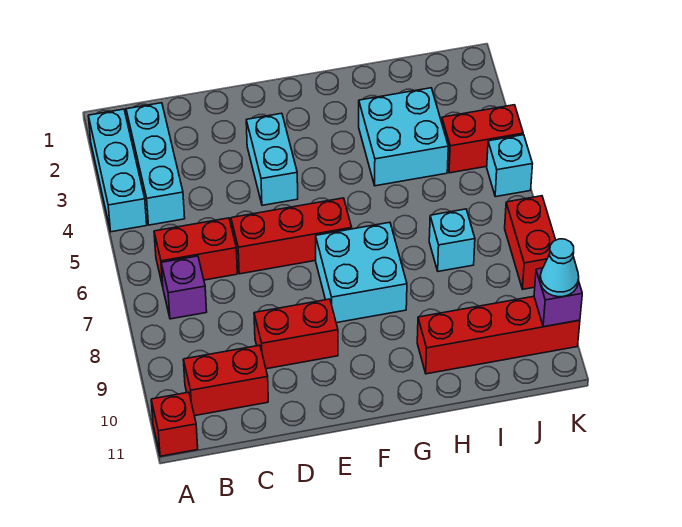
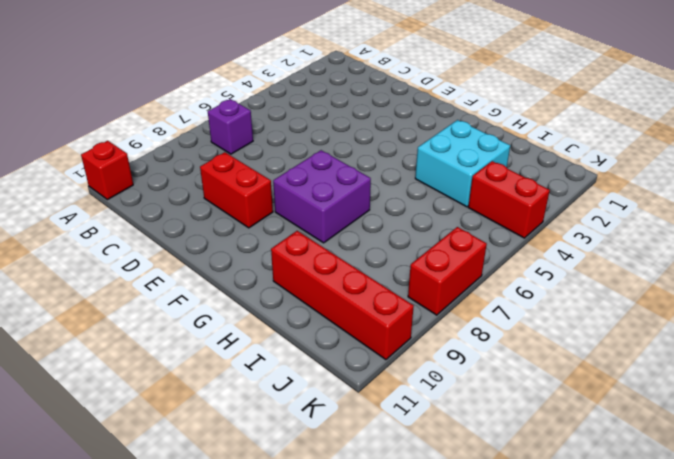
purple brick F7:G8 level 1 -> cyan brick F7:G8 level 1
none -> cyan brick A2:A4 level 1
none -> cyan brick B2:B4 level 1
none -> red brick B6:C6 level 1

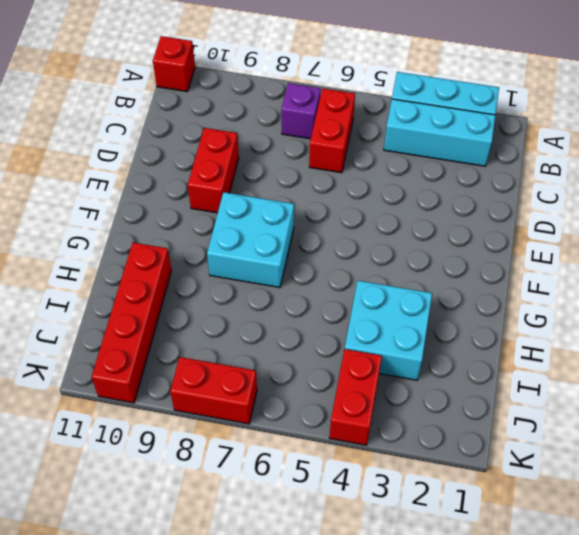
none -> red brick B10:C10 level 1
none -> red brick D6:F6 level 1
none -> cyan brick E3:E4 level 1

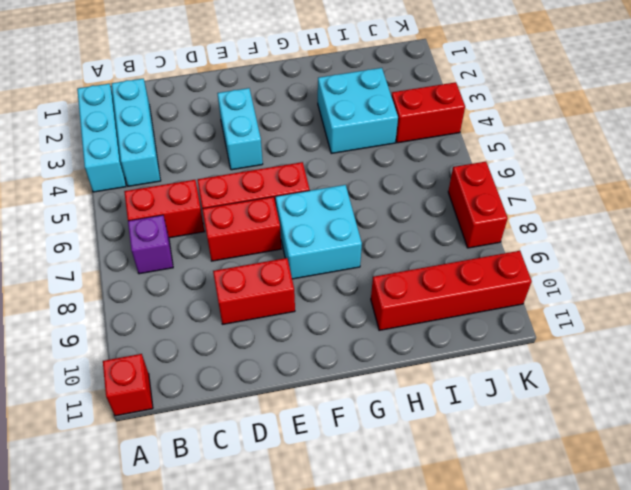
red brick D7:E7 level 1 -> red brick B10:C10 level 1
none -> cyan brick I7 level 1
none -> cyan brick K5 level 1
none -> purple brick K10 level 2

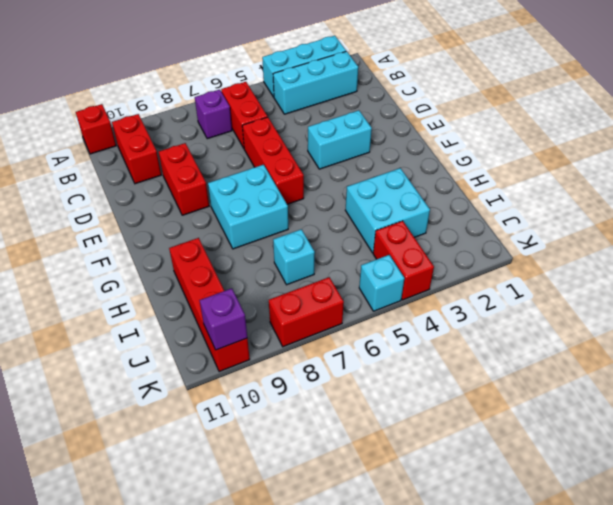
none -> cyan cone K10 level 3

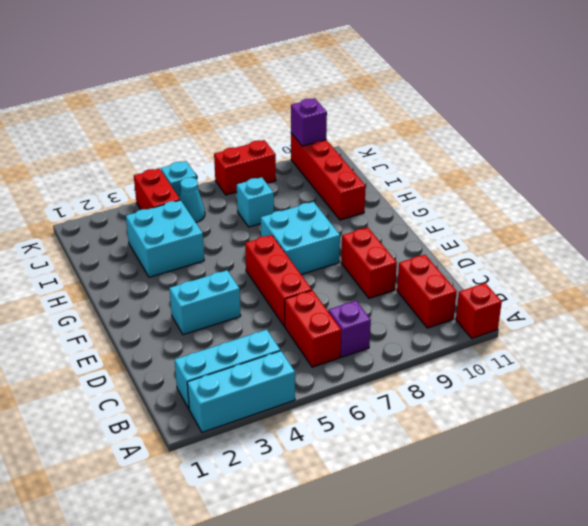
cyan cone J5 level 1 -> cyan cone K10 level 3

